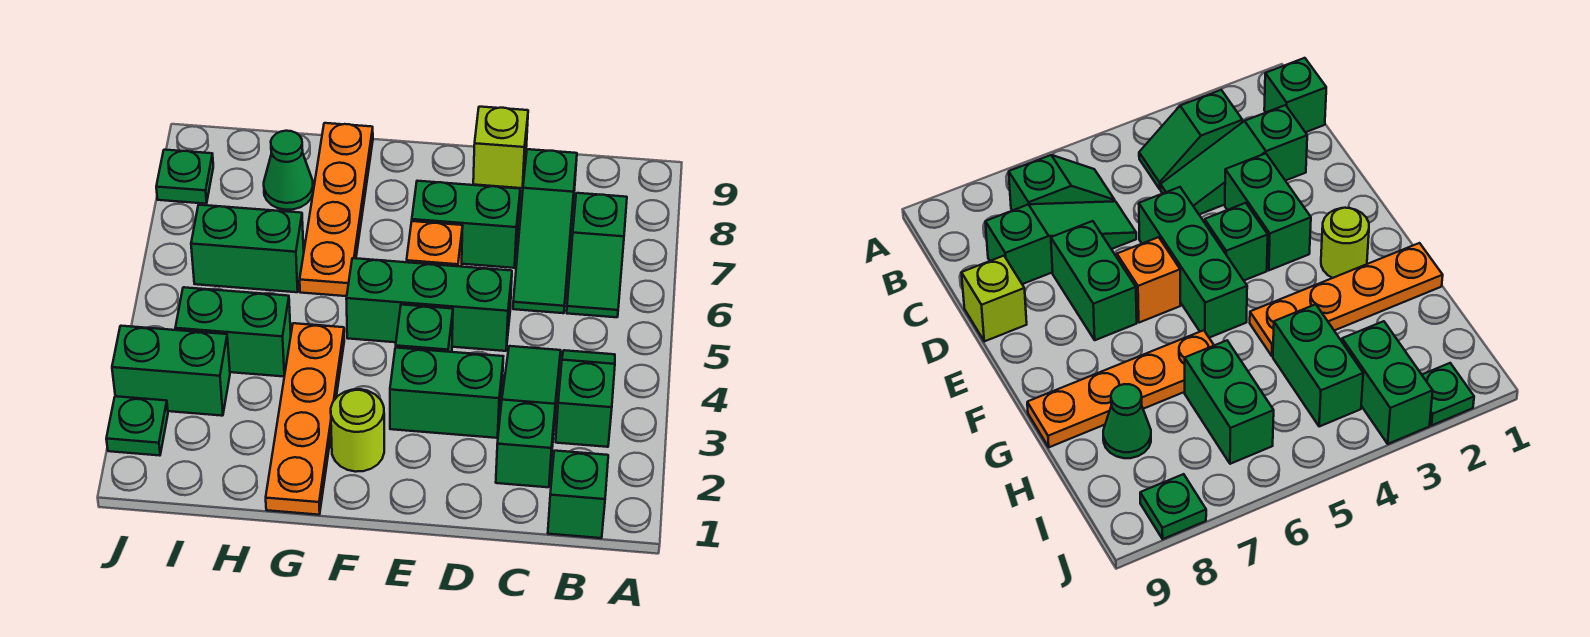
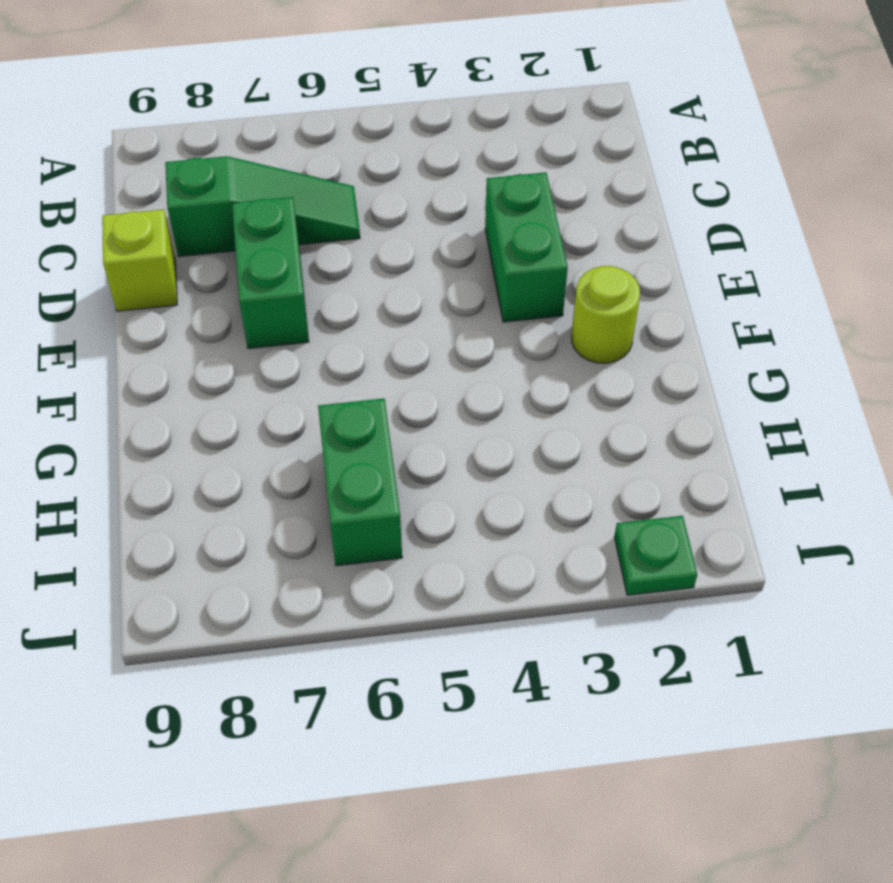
none -> green brick B1 level 1
none -> green slope B3:B4 level 1 top 3
none -> green slope B6:B7 level 1 top 7

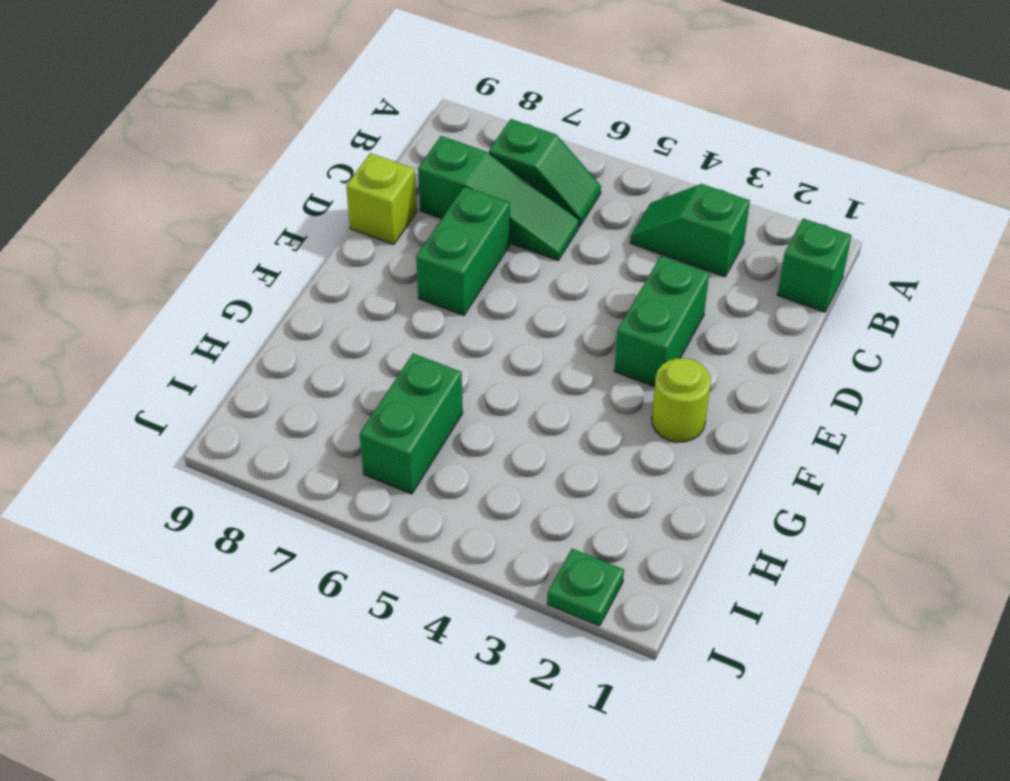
none -> green slope C2:C4 level 1 top 2
none -> green brick D5:F5 level 1
none -> green brick E4 level 1

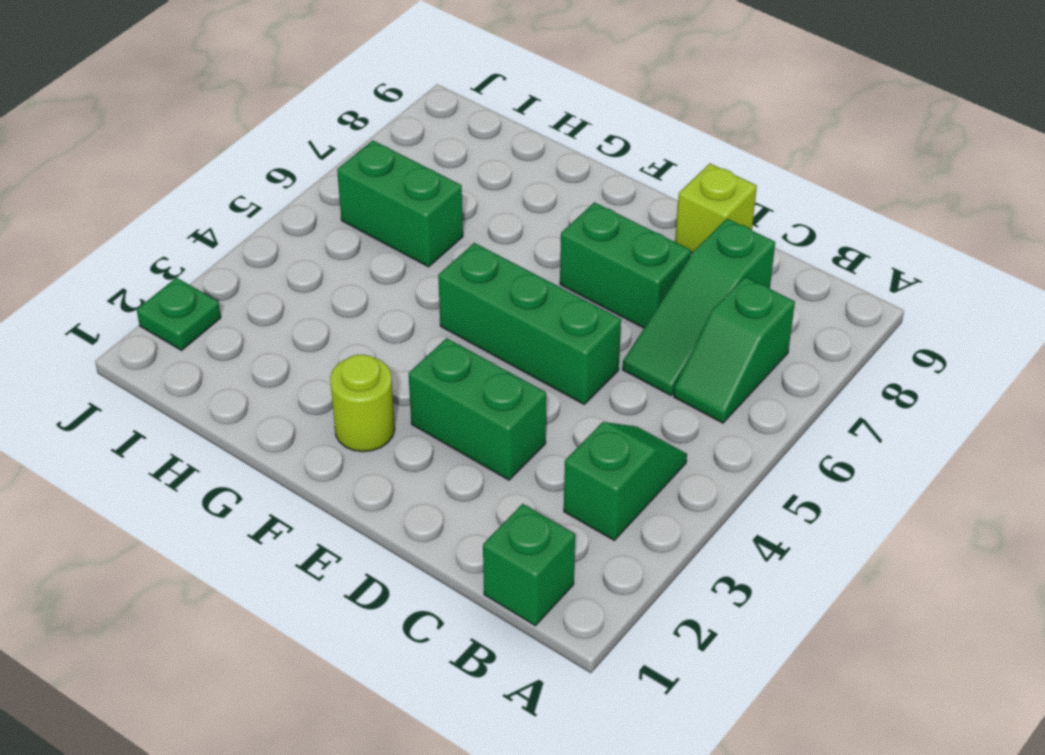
none -> green slope C2:C4 level 1 top 2
none -> green brick E4 level 1
none -> orange brick E6 level 1

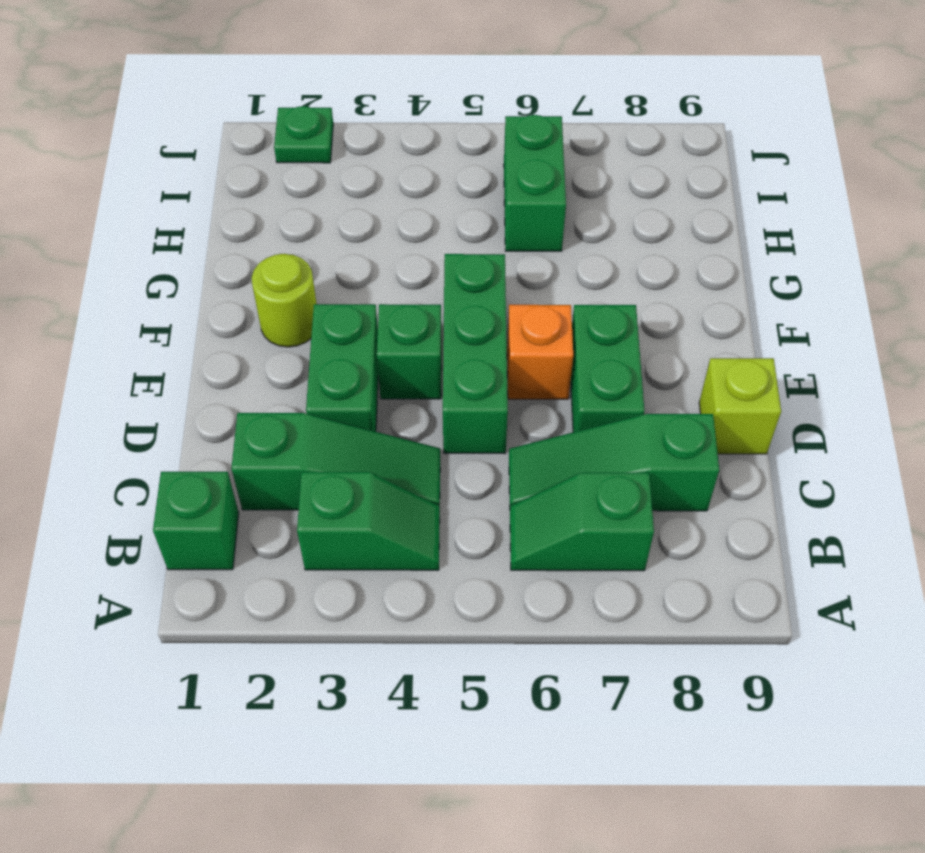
none -> orange plate G1:G4 level 1
none -> orange plate G6:G9 level 1
none -> green brick H4:I4 level 1

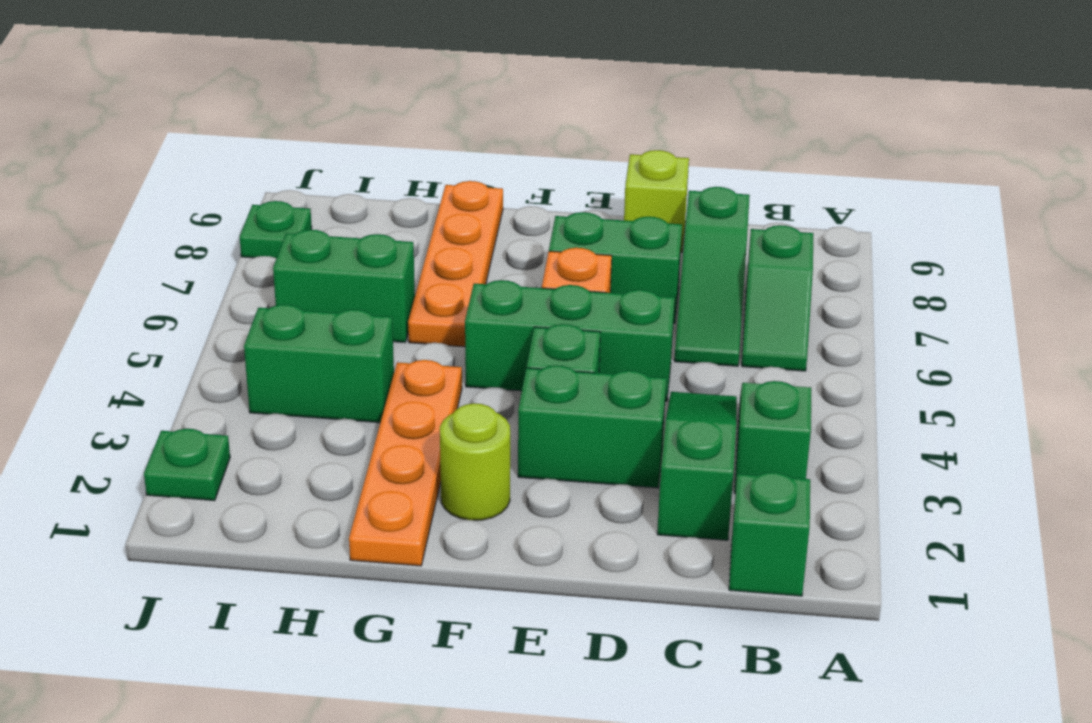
none -> green cone H8 level 1
none -> green brick I3:J3 level 1

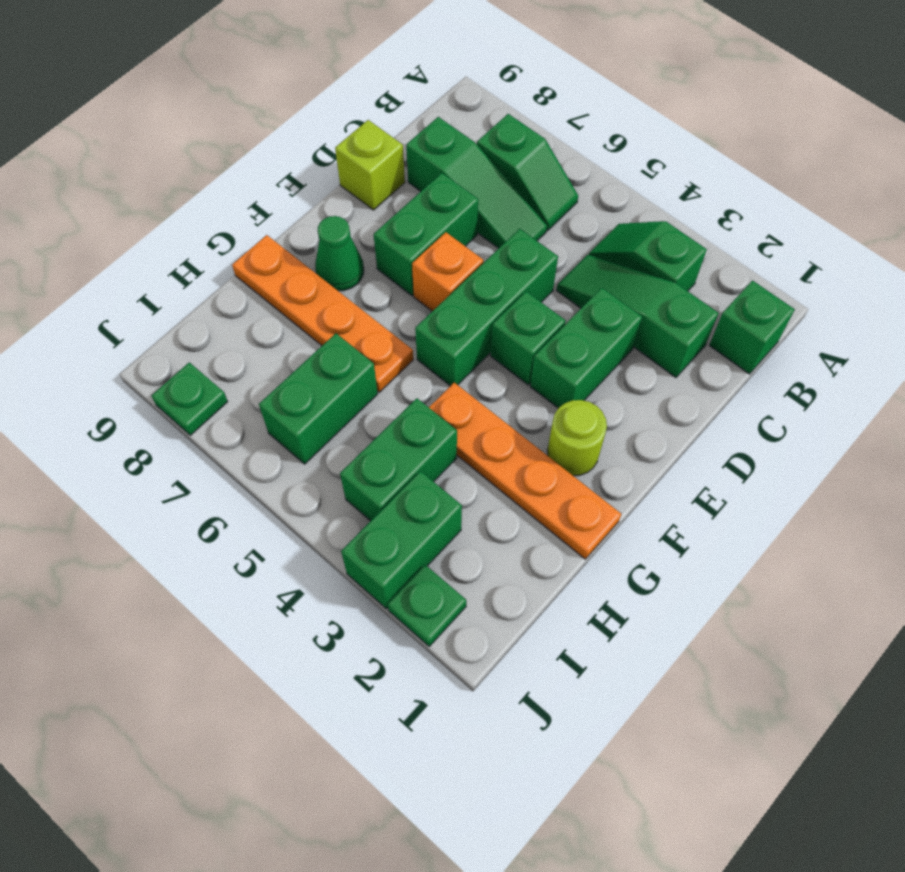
green cone F8 level 1 -> green cone H8 level 1

